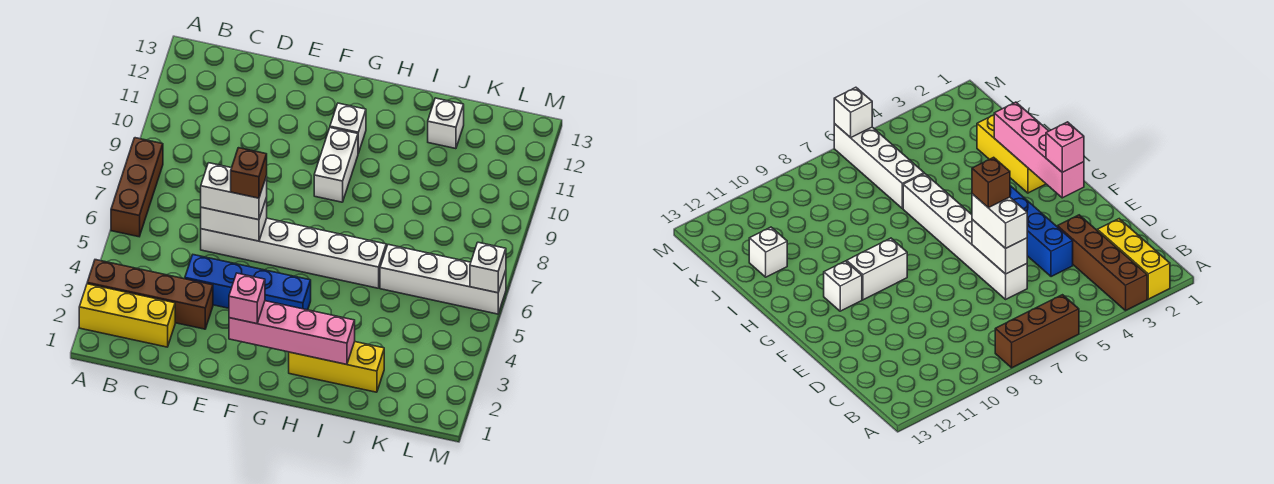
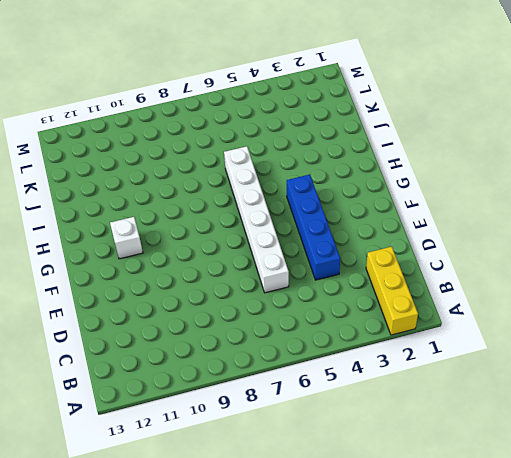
none -> brown brick A3:D3 level 1
none -> brown brick A6:A8 level 1
none -> white brick G9:G10 level 1

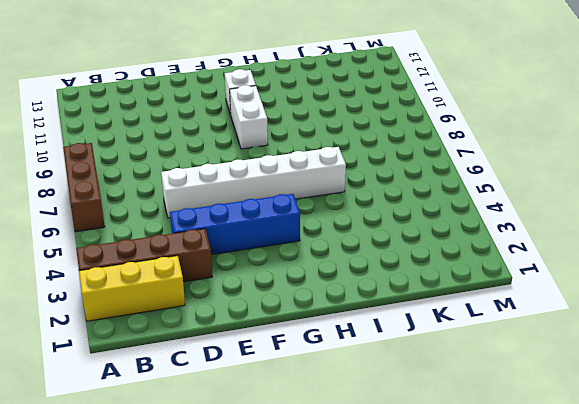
none -> yellow brick H2:J2 level 1
none -> white brick J6:M6 level 1
none -> white brick J12 level 1

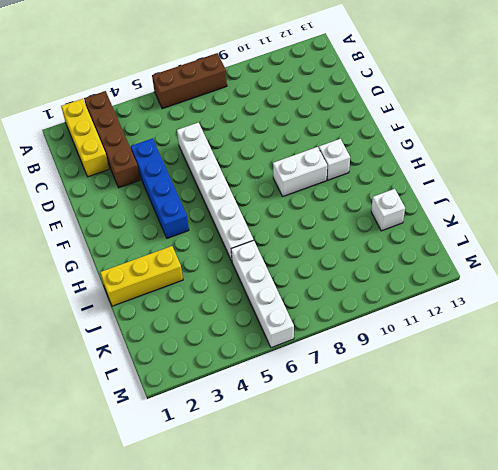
yellow brick I1:I3 level 1 -> yellow brick H2:J2 level 1
none -> white brick D6:E6 level 2
none -> pink brick F2:I2 level 2
none -> white brick M6 level 2

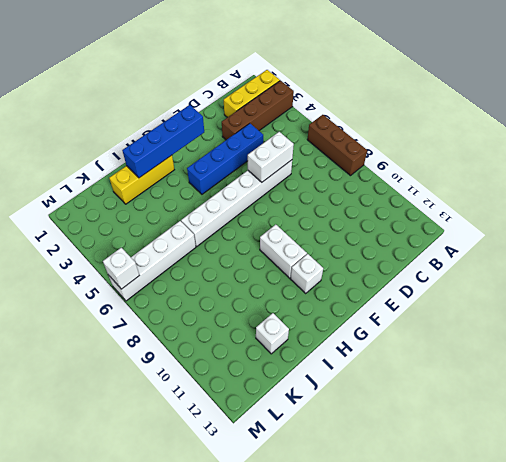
blue brick F2:I2 level 2 -> pink brick F2:I2 level 2
none -> white brick D6:E6 level 3
none -> pink brick F2 level 3
none -> brown brick E6 level 4

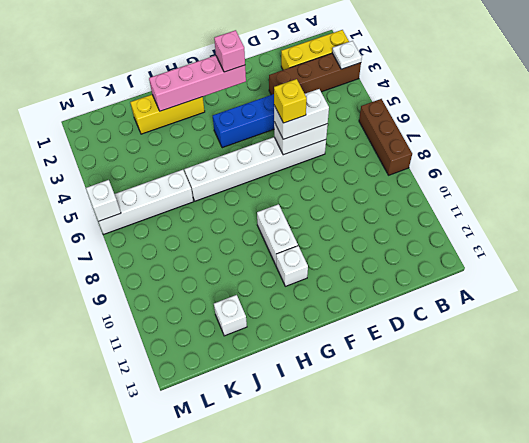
white plate A3 level 2 -> none
yellow brick E6 level 4 -> brown brick E6 level 4

